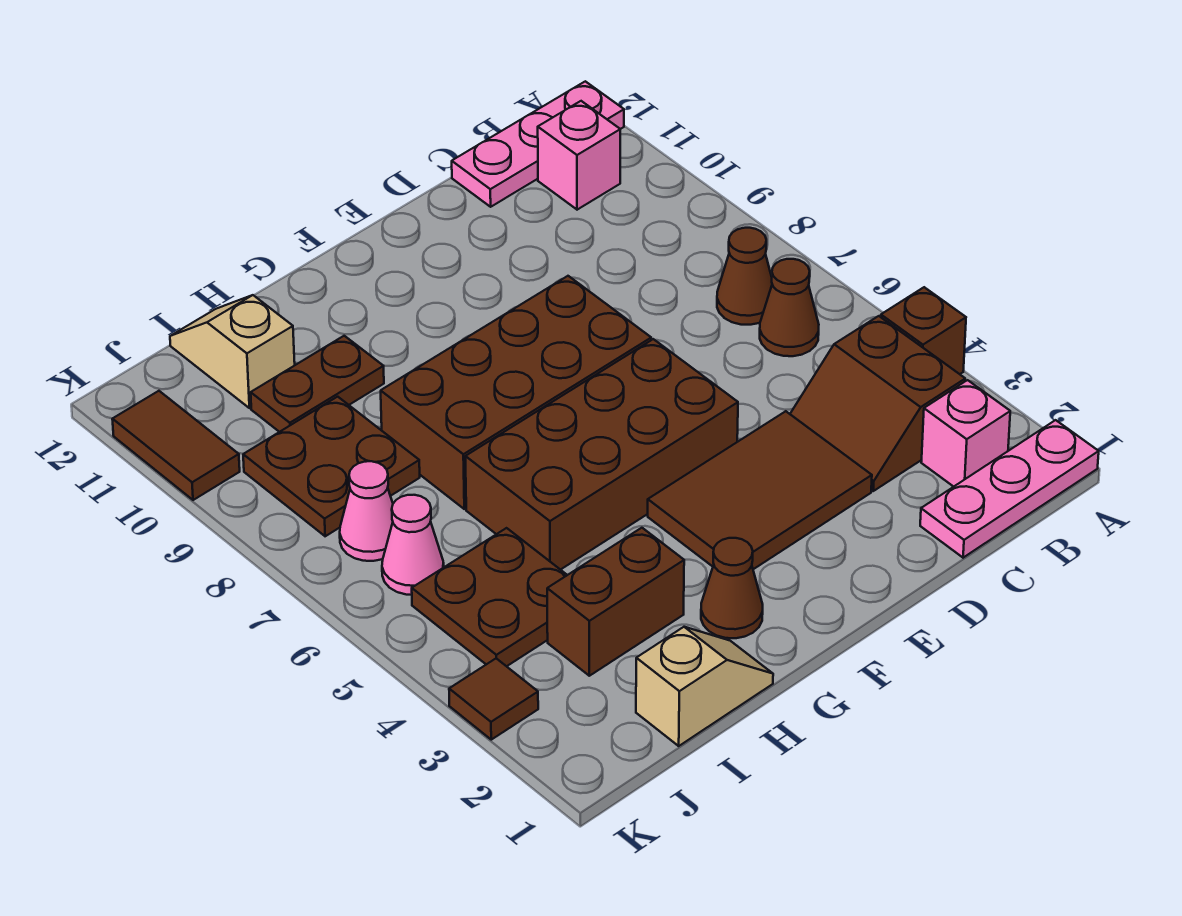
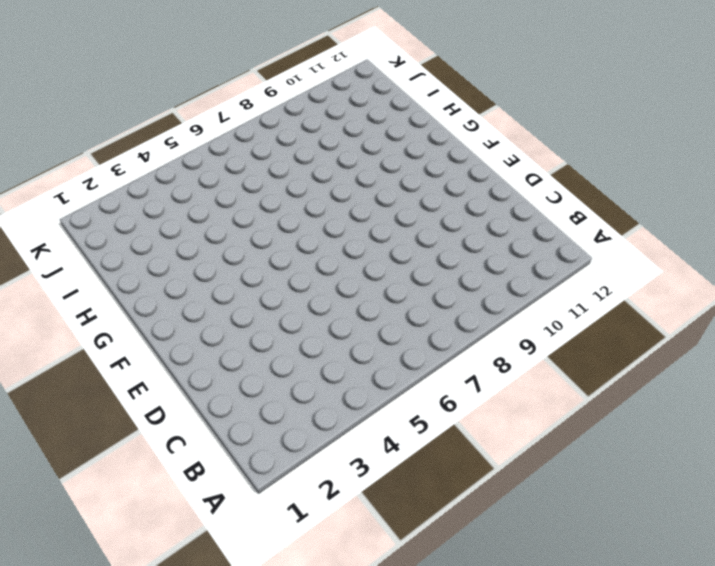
none -> pink plate A1:C1 level 1
none -> brown brick A4 level 1
none -> pink plate A12:C12 level 1

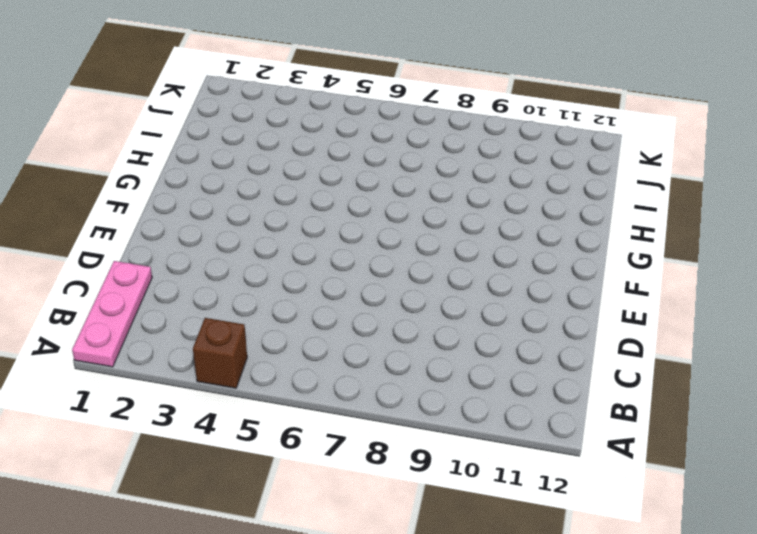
none -> pink plate A12:C12 level 1
none -> pink brick B2 level 1
none -> brown slope B3:C4 level 1 top B

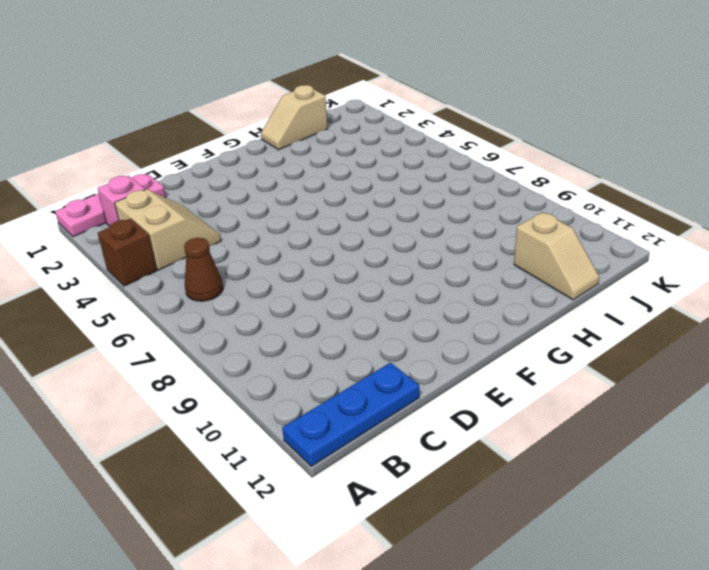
blue plate A12:C12 level 1 -> pink plate A12:C12 level 1
tan slope B3:C4 level 1 top B -> brown slope B3:C4 level 1 top B
none -> brown cone B7 level 1
none -> pink brick B11 level 1
none -> brown tile D3:F4 level 1

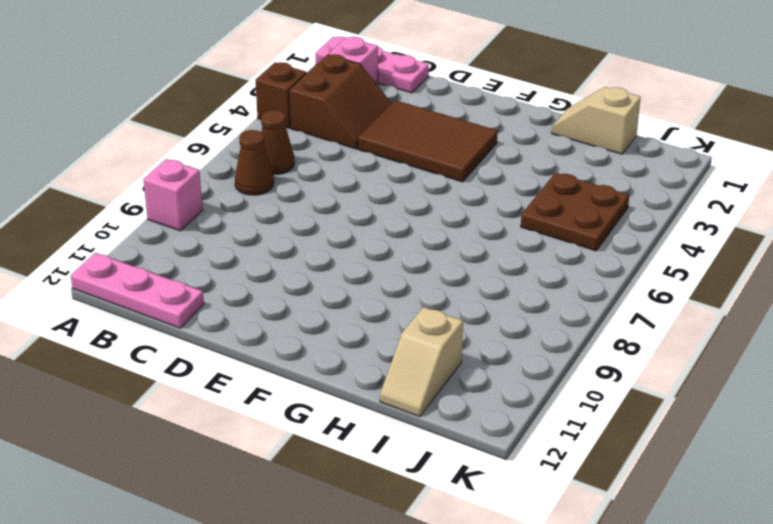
pink brick A9 level 1 -> pink brick B11 level 1
none -> brown brick E5:H6 level 1
none -> brown brick E7:H8 level 1
none -> brown cone G2 level 1

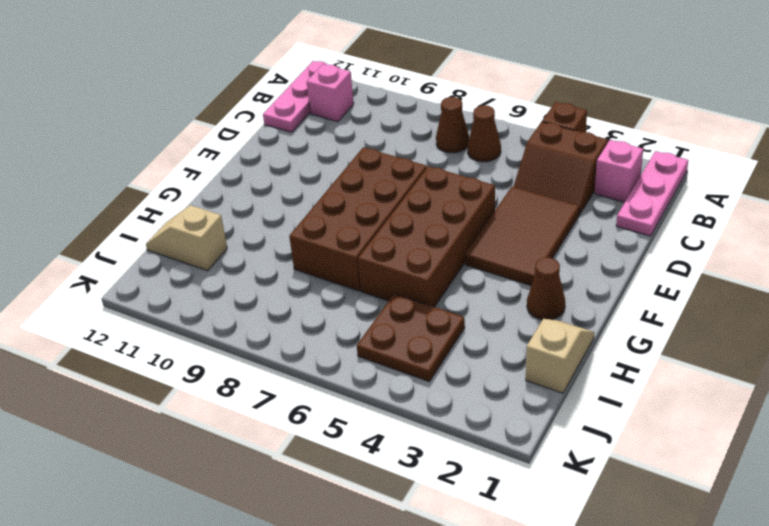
none -> brown brick H3:I3 level 1
none -> brown plate H10:I10 level 1
none -> brown plate I8:J9 level 1

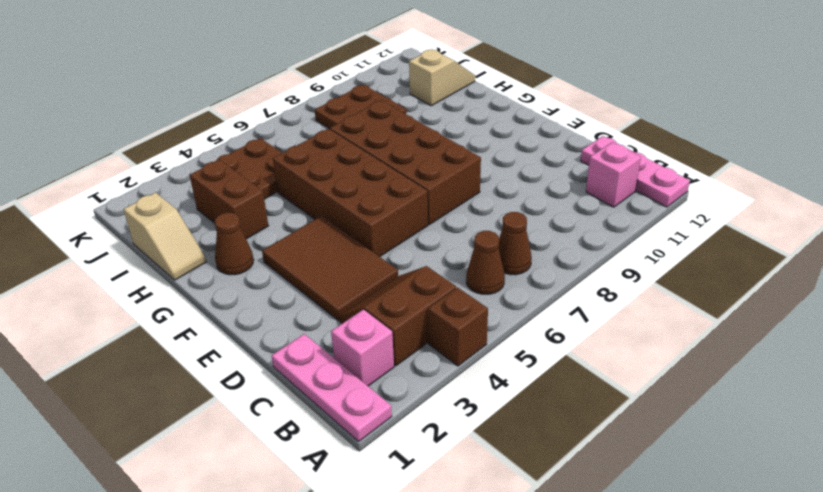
none -> brown plate H10:I10 level 1
none -> pink cone J6 level 1
none -> pink cone J7 level 1

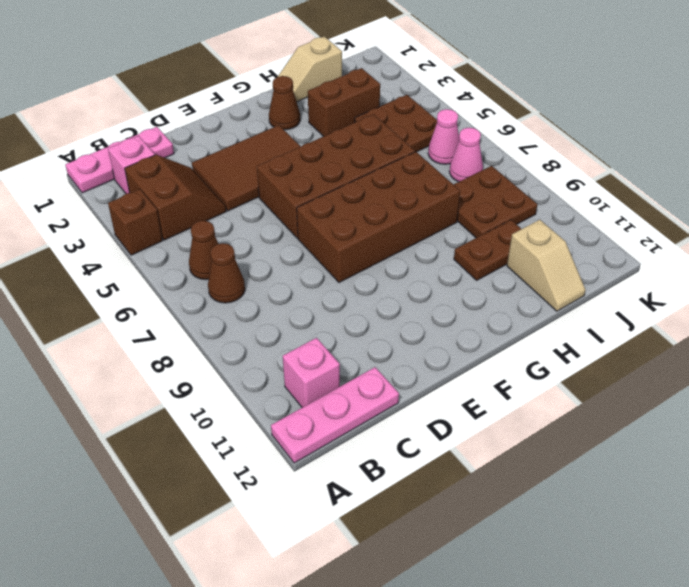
none -> brown tile K3 level 1
none -> brown tile K10:K11 level 1

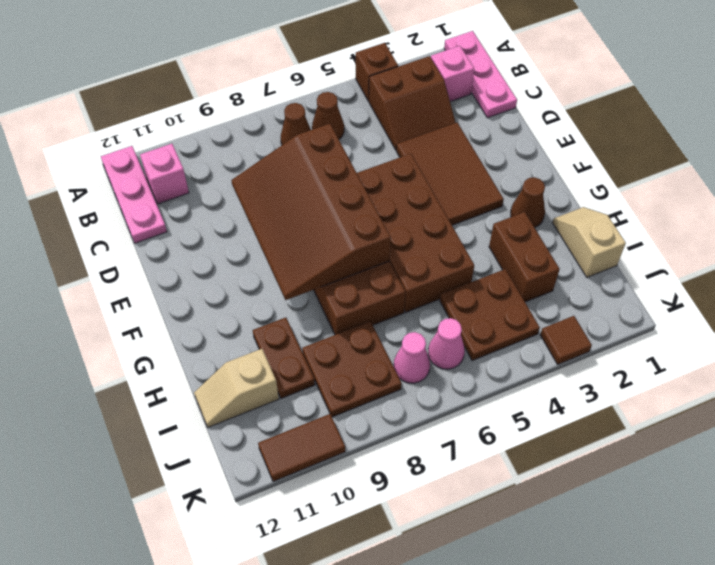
brown slope D7:G9 level 2 top 7 -> none

